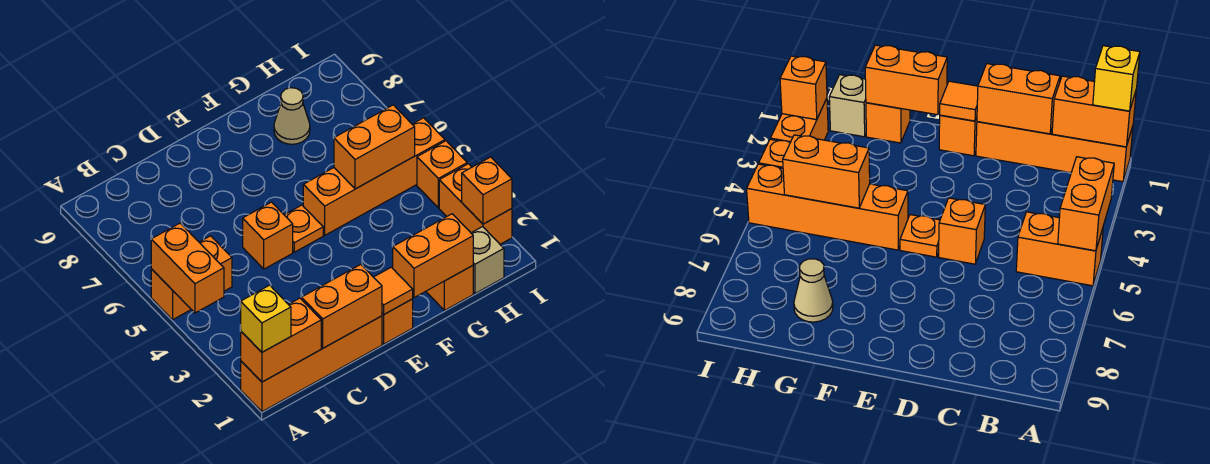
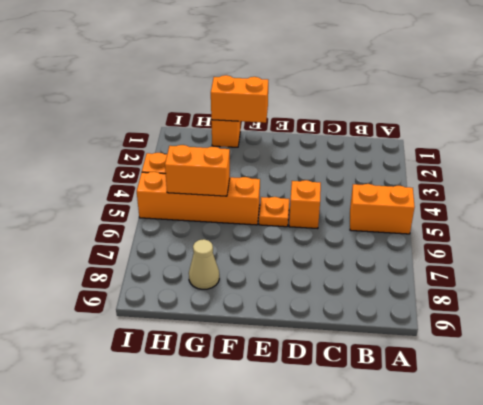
none -> orange brick A1:D1 level 1
none -> orange brick E1 level 1
none -> tan brick H1 level 1

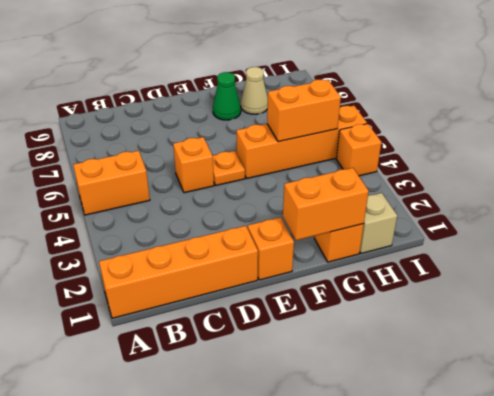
green cone F8 level 1 -> none
none -> orange brick I2:I3 level 1
none -> orange brick A1:B1 level 2
none -> orange brick A4:A5 level 2

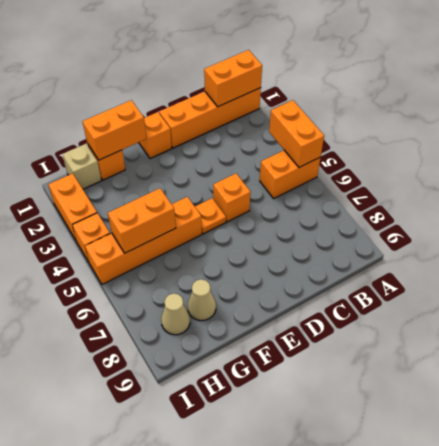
tan cone H8 level 1 -> none
none -> orange brick C1:D1 level 2
none -> orange tile E1 level 2
none -> orange brick I2 level 2

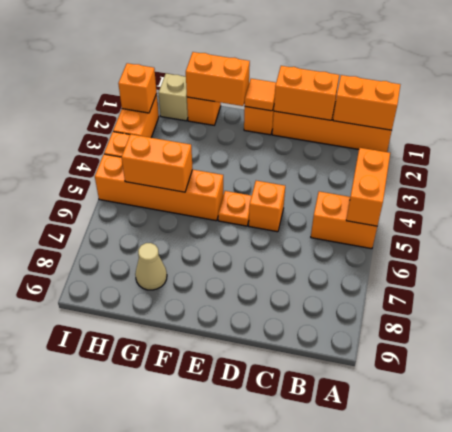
none -> yellow brick A1 level 3

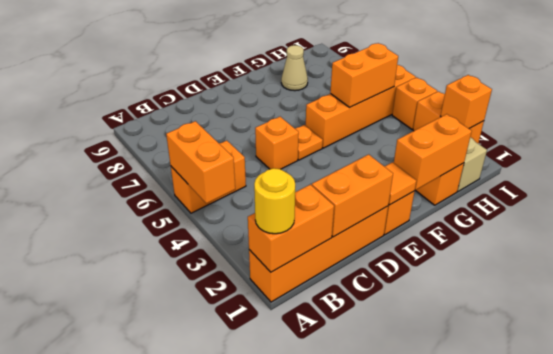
yellow round brick A1 level 3 -> yellow brick A1 level 3

